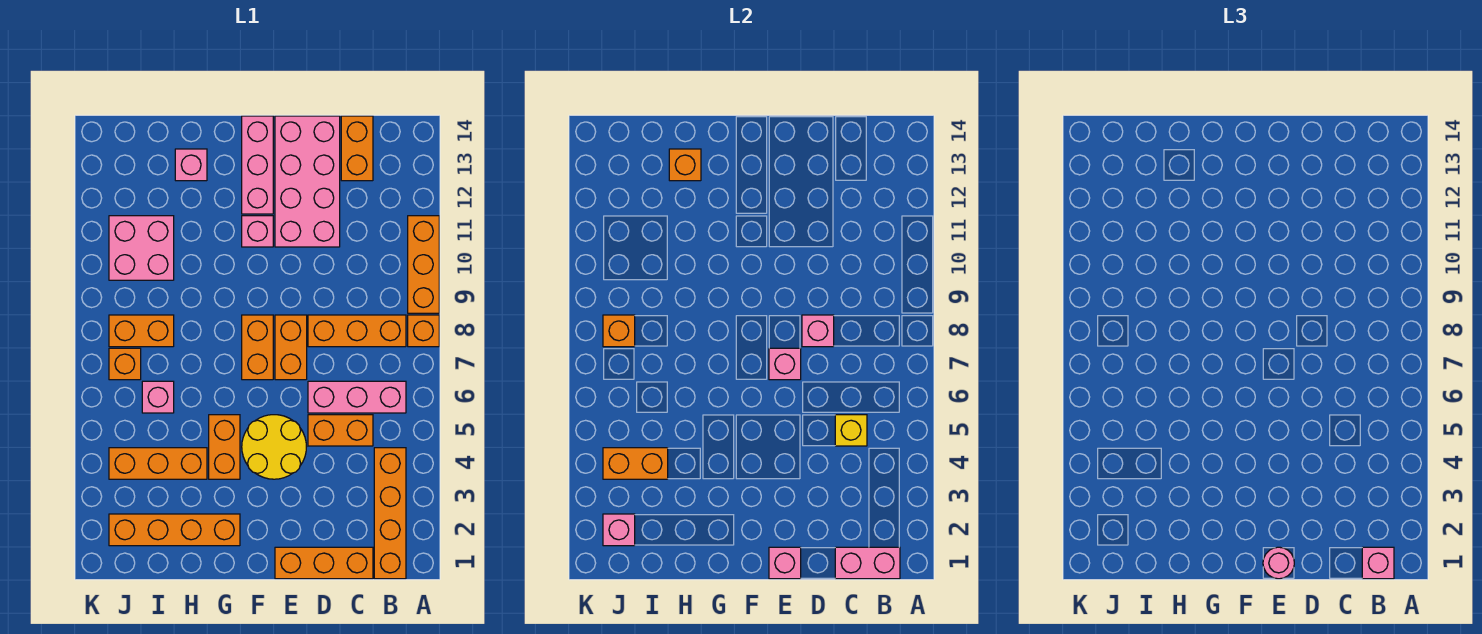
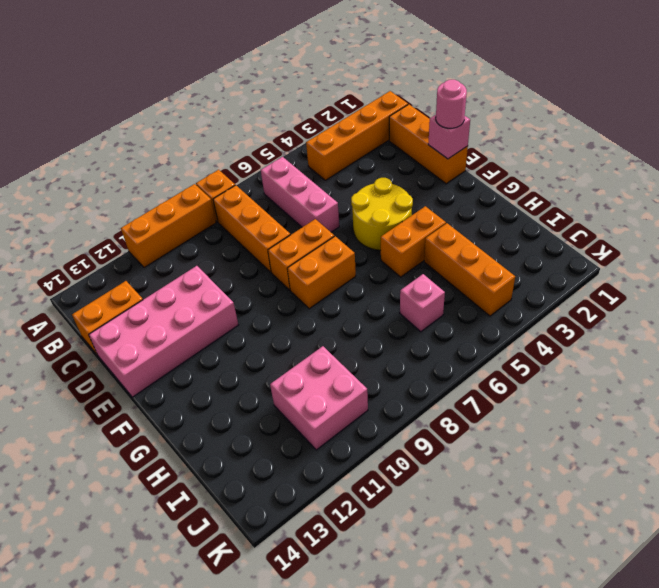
none -> orange brick C5:D5 level 1
none -> pink brick F11 level 1
none -> pink brick F12:F14 level 1
none -> orange brick G2:J2 level 1

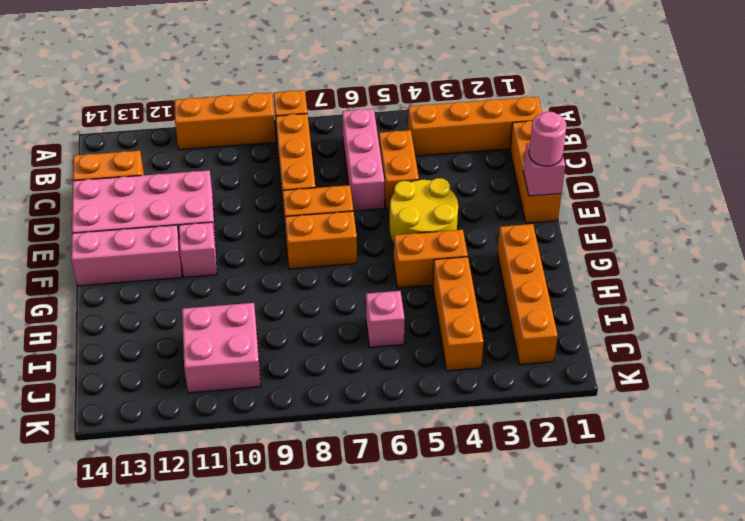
none -> pink brick H13 level 1
none -> orange brick I8:J8 level 1
none -> orange brick J7 level 1
none -> pink brick B1:C1 level 2

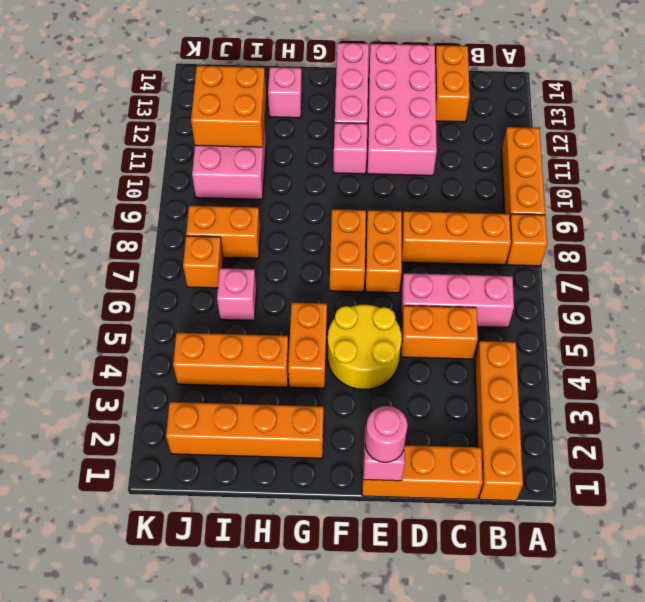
orange brick I11:J12 level 2 -> none
none -> pink brick B1:C1 level 2
none -> yellow brick C5 level 2
none -> pink brick D8 level 2
none -> pink brick E7 level 2

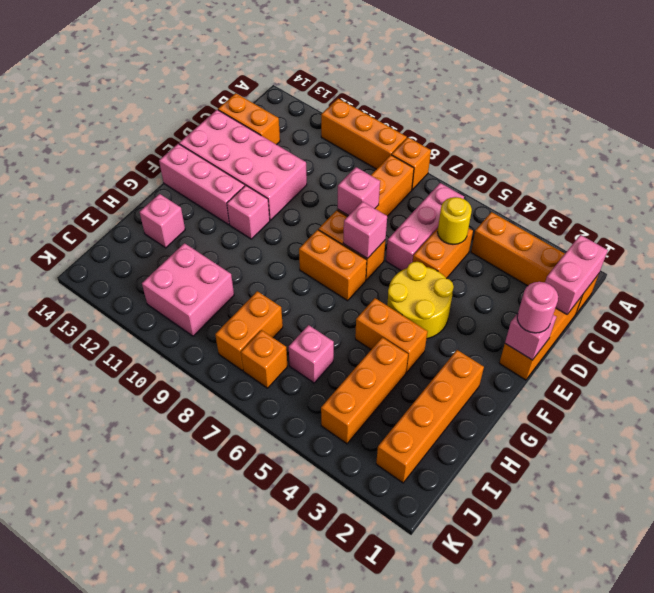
yellow round brick C5 level 2 -> yellow brick C5 level 2
none -> orange brick H13 level 2
none -> orange brick I4:J4 level 2
none -> pink brick J2 level 2
none -> orange brick J8 level 2

